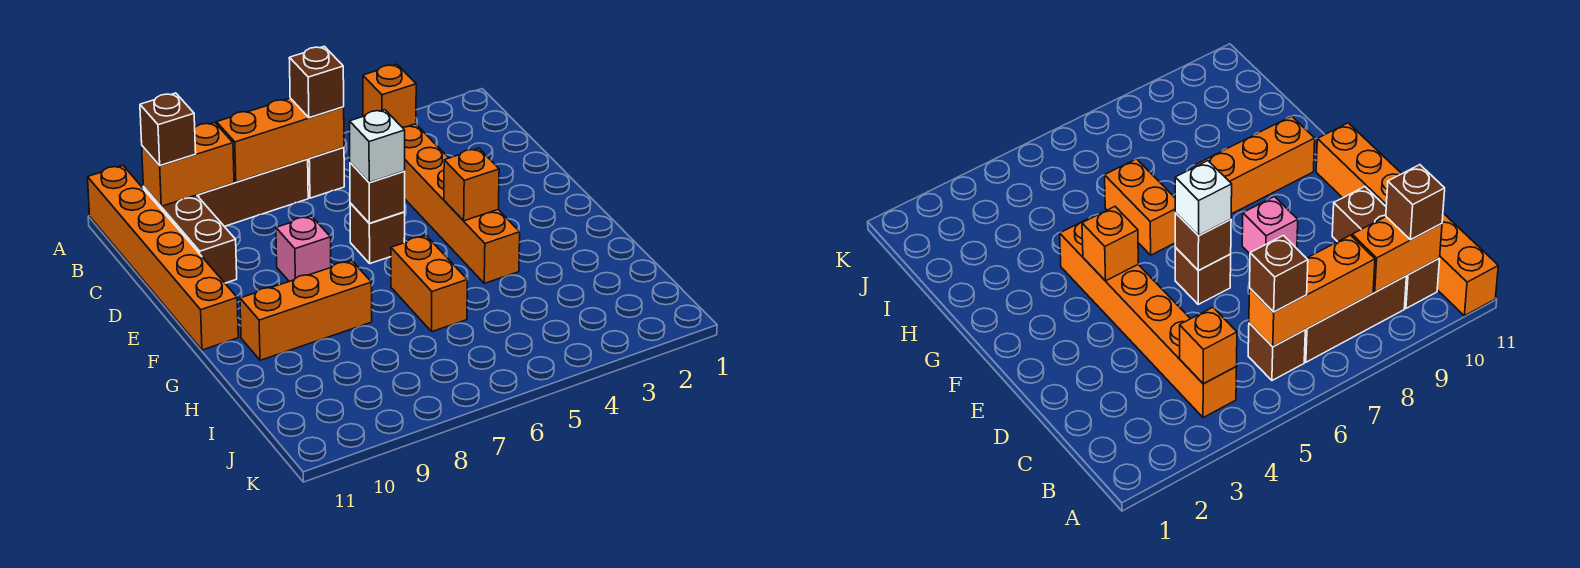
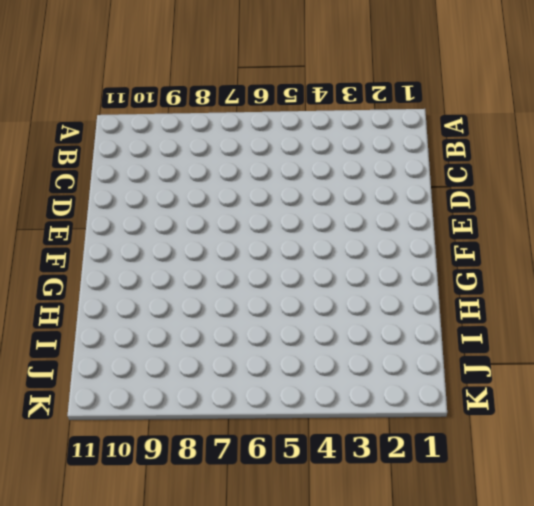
none -> orange brick A11:F11 level 1
none -> orange brick B4:G4 level 1
none -> brown brick B6 level 1

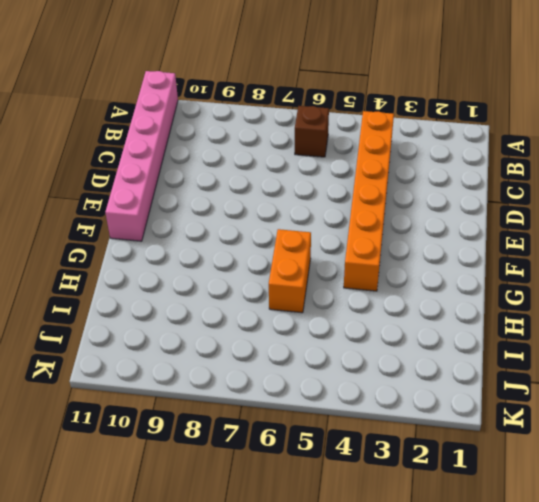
pink brick A11:F11 level 1 -> orange brick A11:F11 level 1
none -> brown brick B7:B9 level 1
none -> brown brick B10:D10 level 1
none -> brown brick E6 level 1

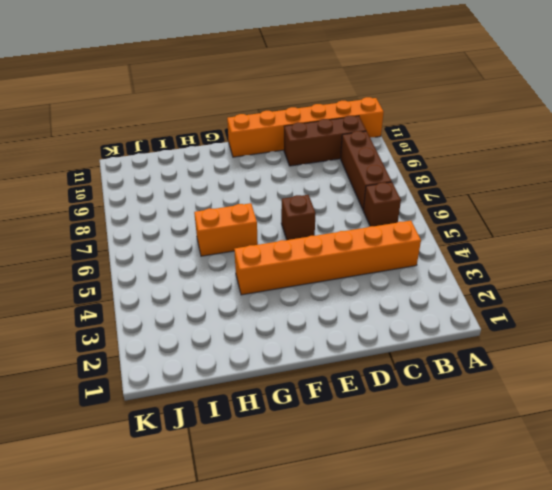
none -> pink brick E8 level 1
none -> orange brick G8:G10 level 1
none -> orange brick B4 level 2

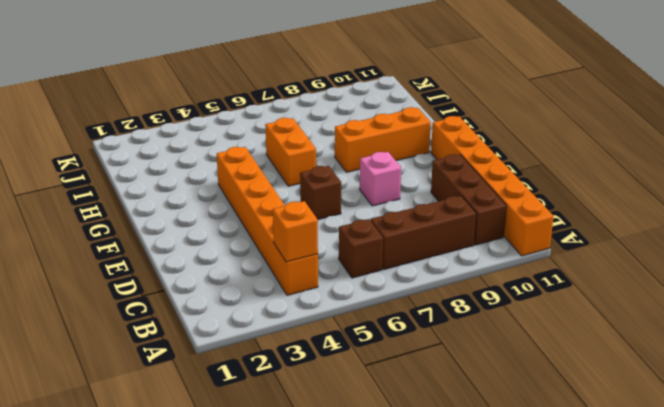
none -> orange brick B6:B8 level 2
none -> orange brick B9:B10 level 2
none -> brown brick E6 level 2

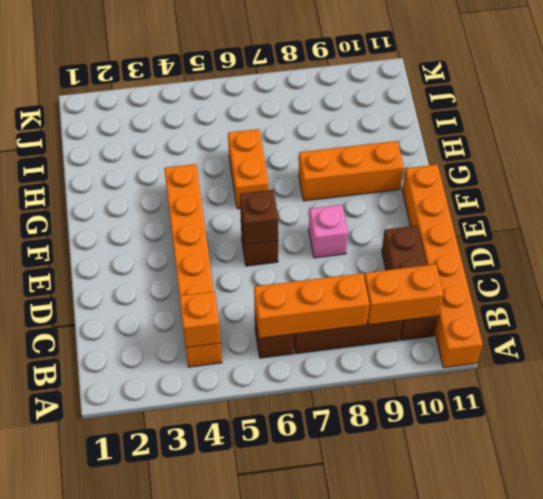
none -> orange brick F4 level 2
none -> brown brick B6 level 3
none -> brown brick B10 level 3

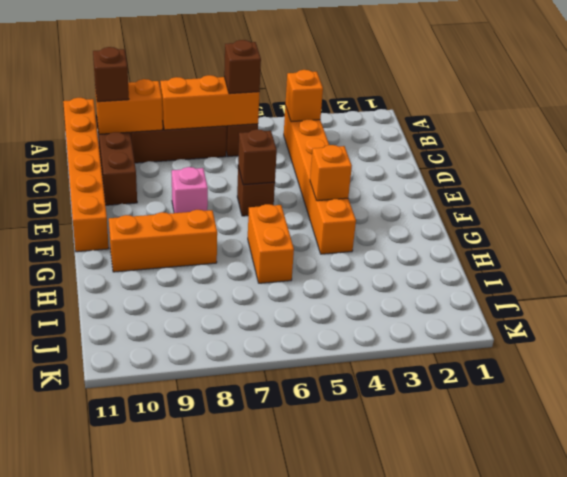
none -> white brick E6 level 3

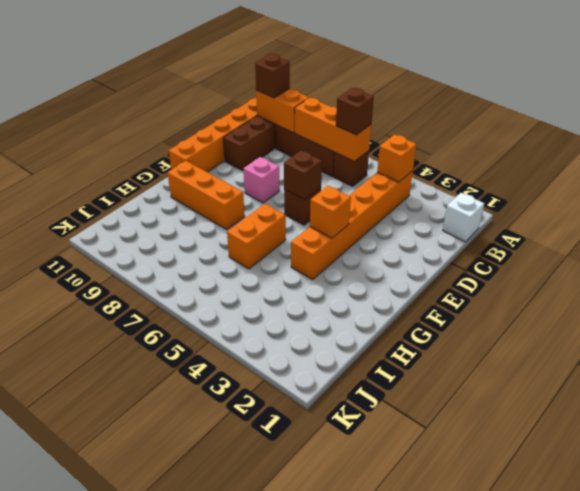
white brick B1 level 1 -> white brick E6 level 3

